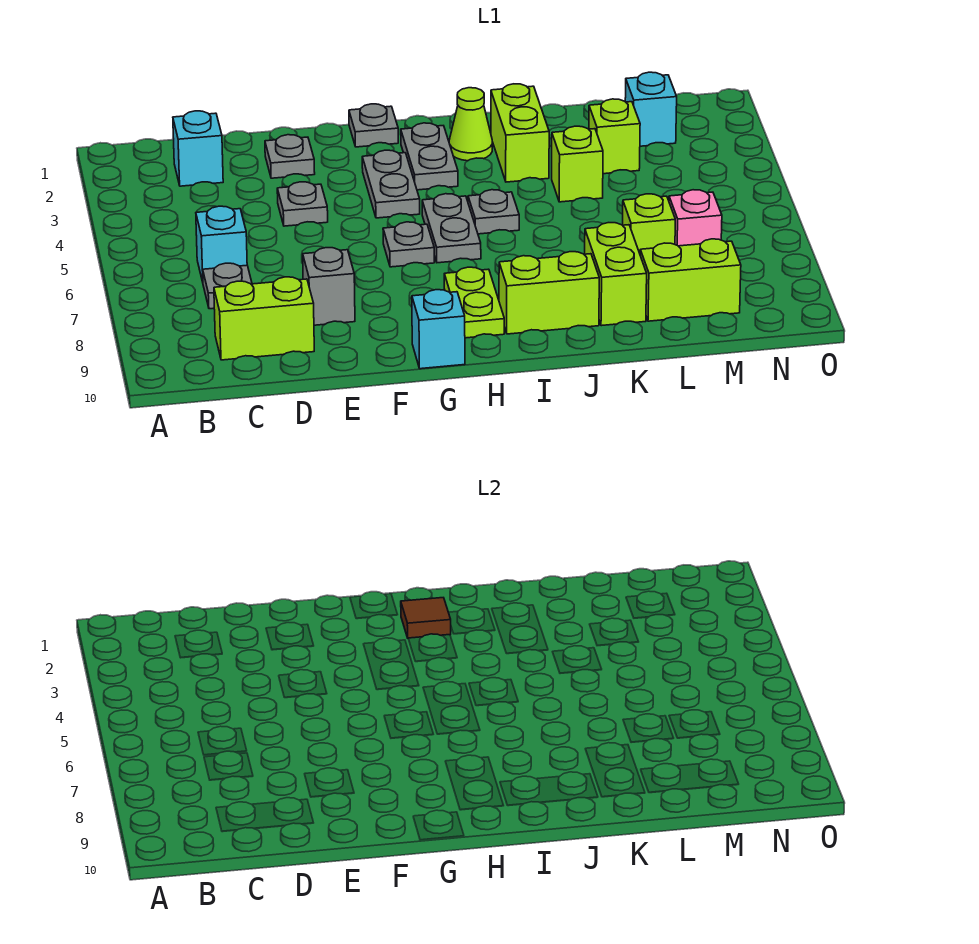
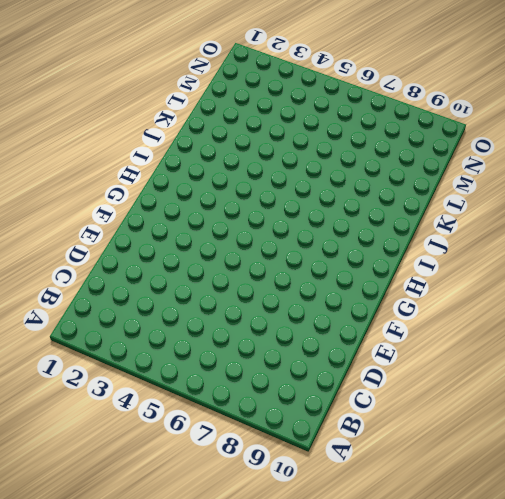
none -> cyan brick C2 level 1
none -> cyan brick C6 level 1
none -> grey plate C7 level 1

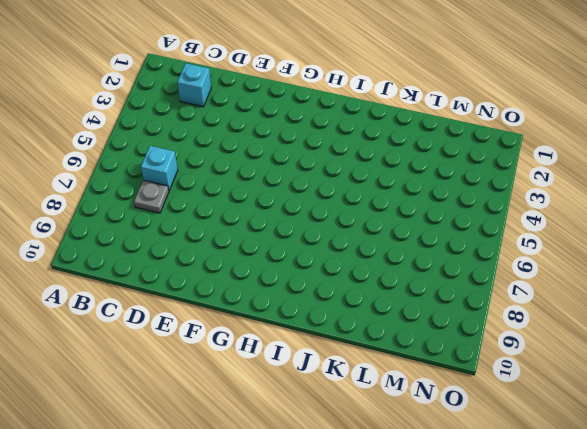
none -> lime brick C9:D9 level 1
none -> grey plate E2 level 1
none -> grey plate E4 level 1

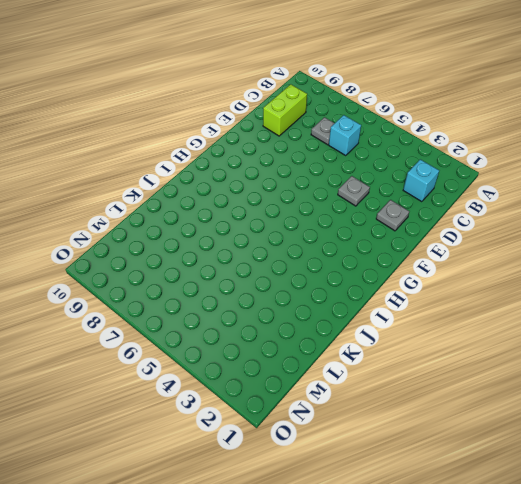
none -> grey brick E8 level 1
none -> grey plate G1 level 1
none -> grey plate G3:G4 level 1

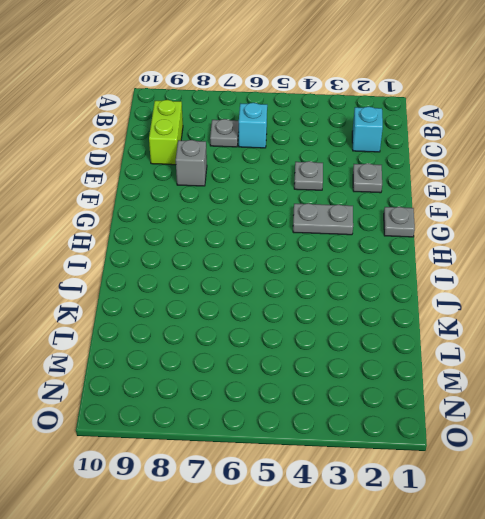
none -> grey plate G6 level 1
none -> cyan brick G10 level 1
none -> grey plate H2:H3 level 1

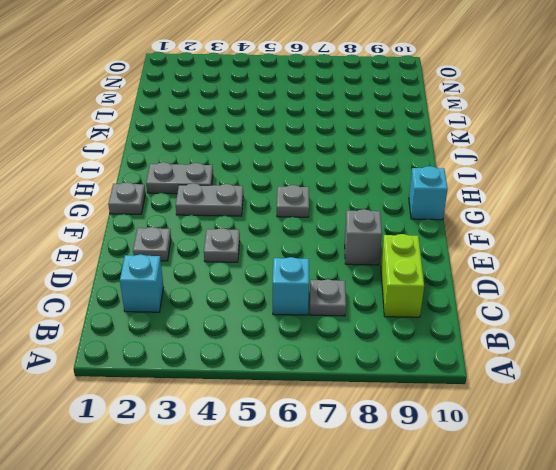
none -> grey plate H5:H6 level 1
none -> lime plate H8:H9 level 1
none -> lime cone I2 level 1

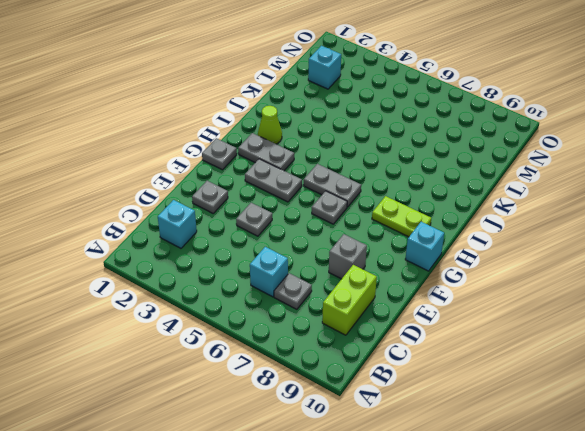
none -> grey plate I5 level 1
none -> lime brick I9:J9 level 1
none -> lime brick J2:J3 level 1

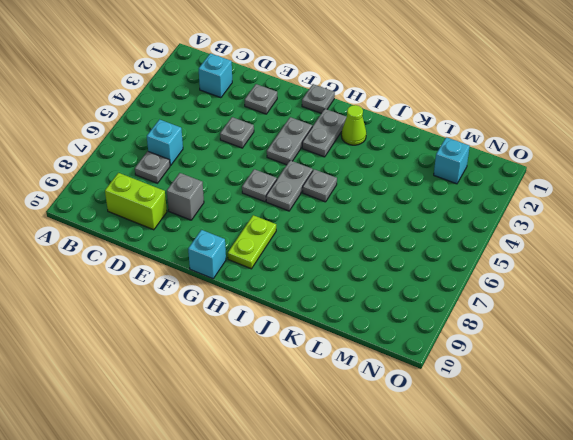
none -> lime brick I9:J9 level 1
none -> lime brick J2:J3 level 1
none -> lime brick K4 level 1

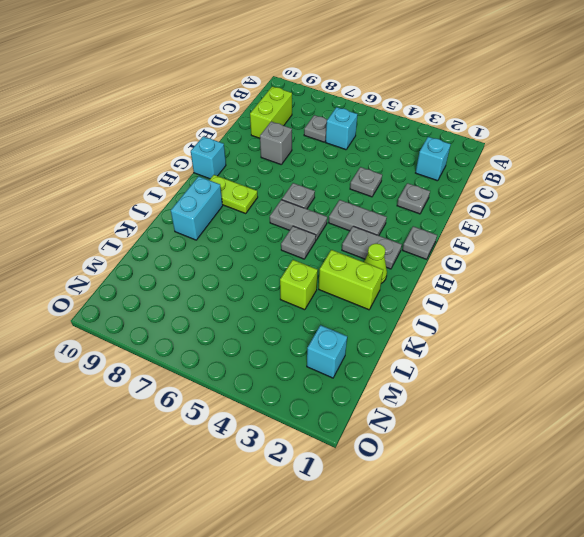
cyan brick I9:J9 level 1 -> lime brick I9:J9 level 1
none -> lime brick K8:K9 level 1
none -> lime brick L3 level 1
none -> lime brick L7 level 1

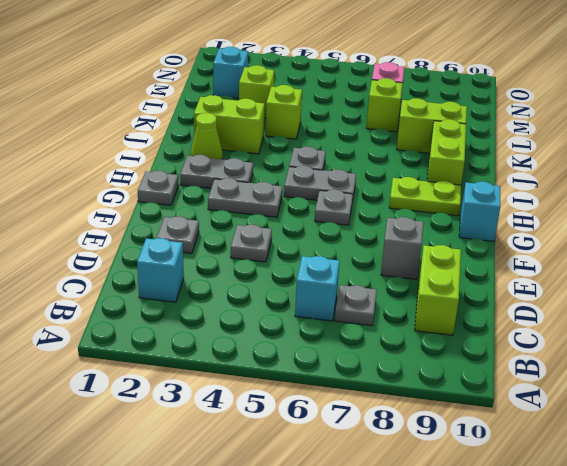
none -> lime brick L9:M9 level 1
none -> brown tile H2 level 2

